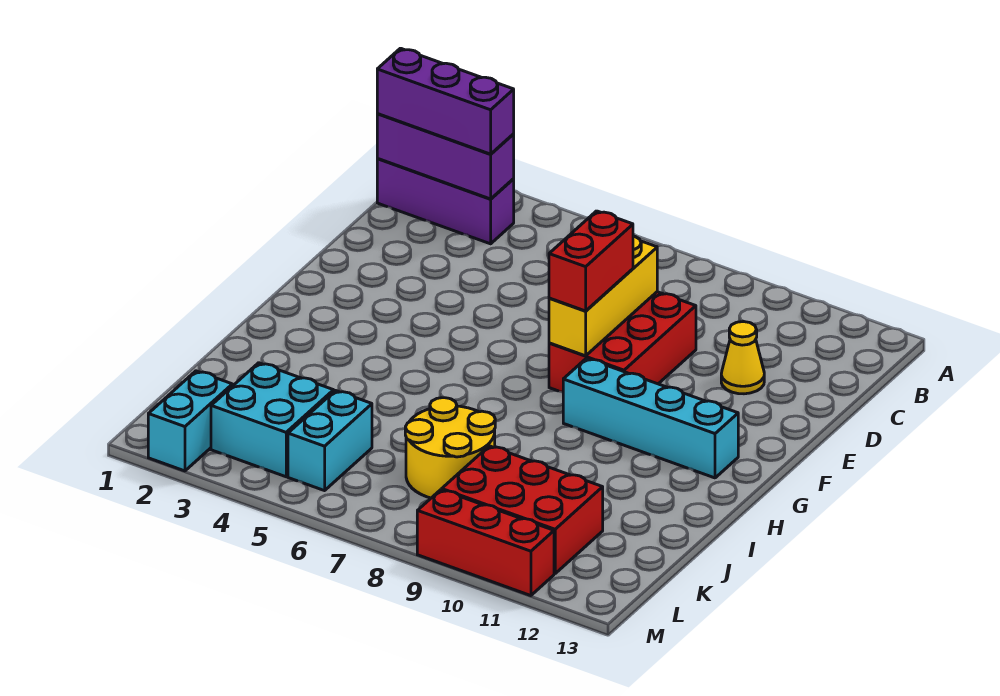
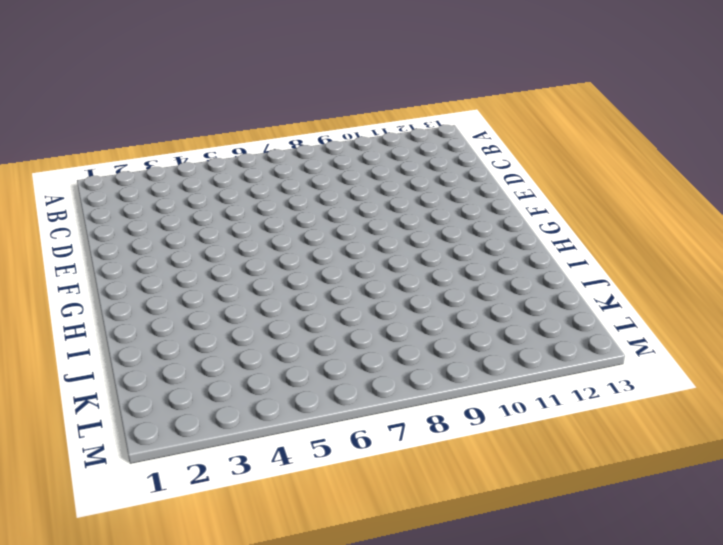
none -> purple brick B1:B3 level 1
none -> red brick D8:F9 level 1
none -> yellow cone D11 level 1

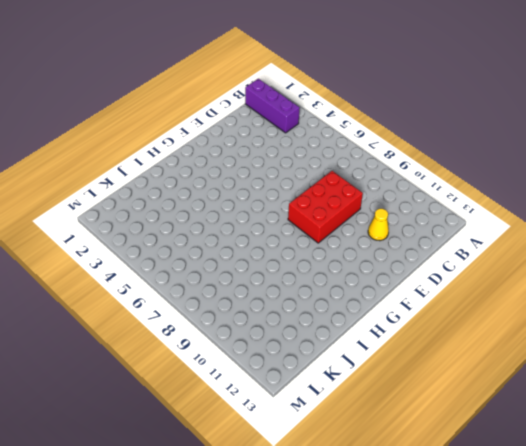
none -> cyan brick G9:G12 level 1
none -> yellow round brick J7:K8 level 1
none -> cyan brick K3:L4 level 1

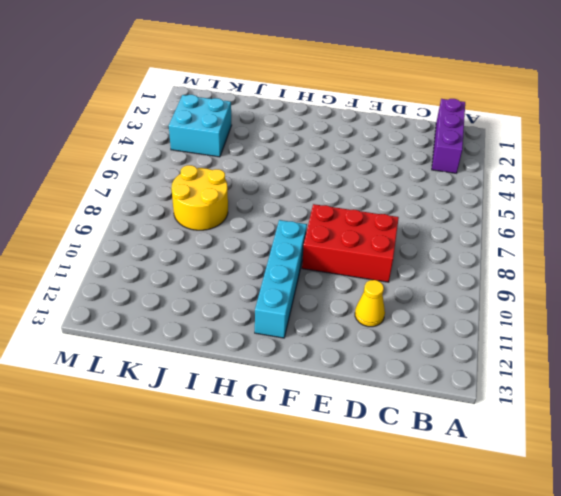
none -> cyan brick K5:L5 level 1
none -> red brick K9:L11 level 1
none -> cyan brick L2:M2 level 1

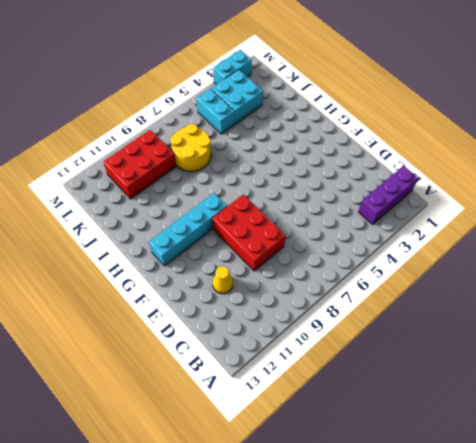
cyan brick M2:M3 level 1 -> cyan brick L2:M2 level 1
none -> red brick M9:M11 level 1
none -> purple brick B1:B3 level 2
none -> yellow brick D8:F8 level 2

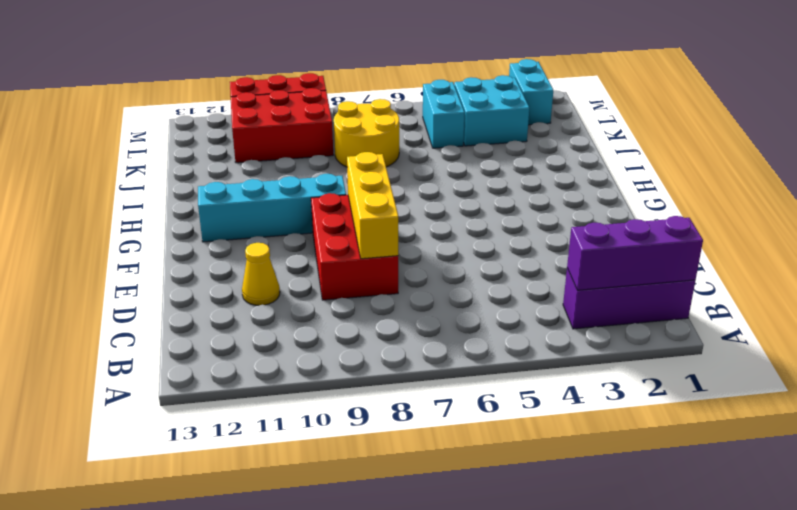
none -> purple brick B1:B3 level 3
none -> red brick E8:F8 level 3

